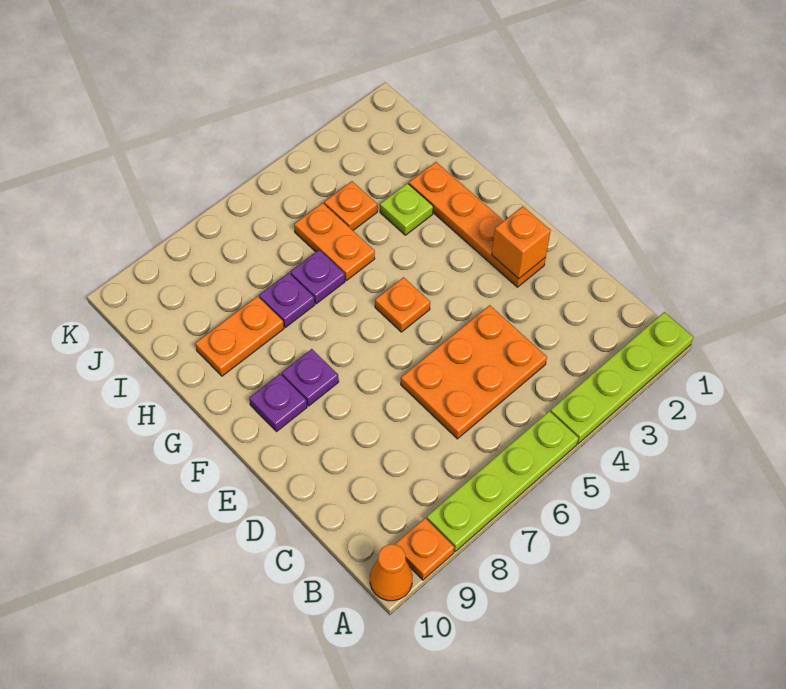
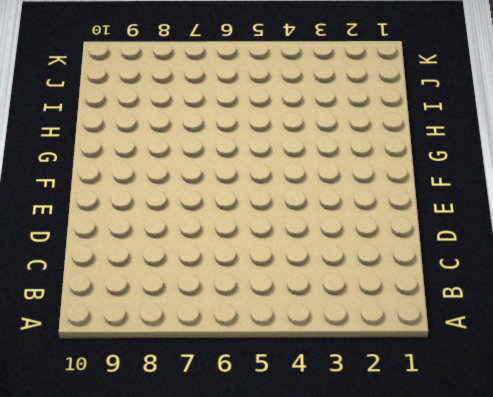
none -> lime plate A1:A4 level 1
none -> lime plate A5:A8 level 1
none -> orange plate A9 level 1

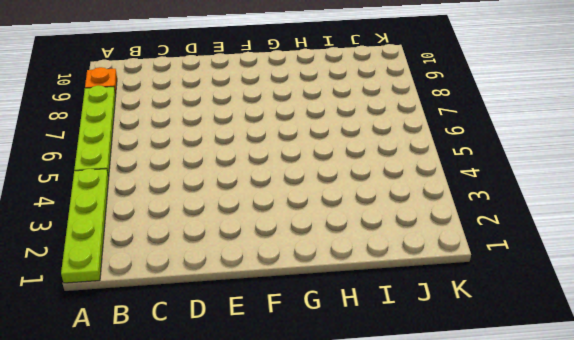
none -> orange cone A10 level 1
none -> orange plate C4:D6 level 1
none -> orange plate E2:H2 level 1

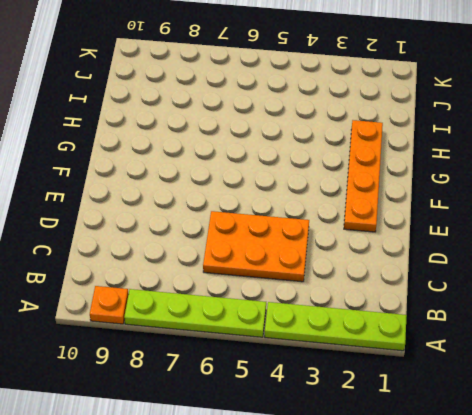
none -> orange cone A10 level 1
none -> orange plate F5 level 1
none -> purple plate F8 level 1

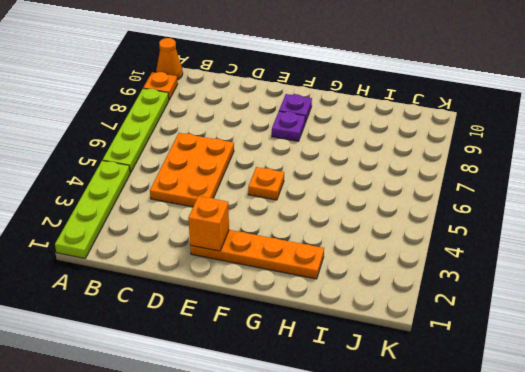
none -> lime plate H3 level 1
none -> orange plate H5:I5 level 1
none -> purple plate H6 level 1

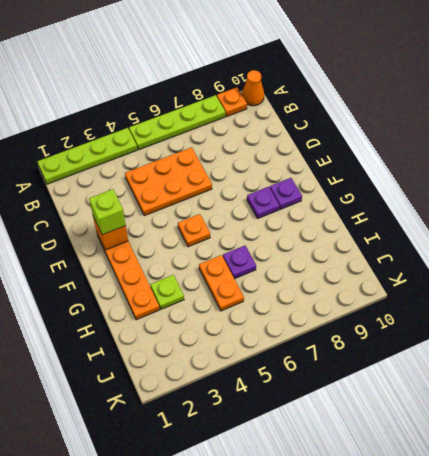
lime brick E2 level 3 -> none
none -> purple plate H7 level 1
none -> orange plate H8:H9 level 1
none -> orange plate I4 level 1

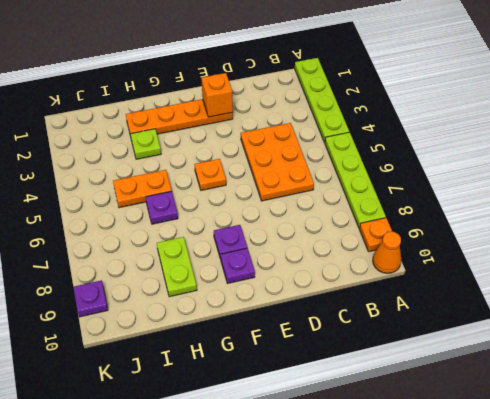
lime plate H8:H9 level 1 -> orange plate H8:H9 level 1
purple plate K9 level 1 -> purple plate H7 level 1
none -> orange plate I4 level 1

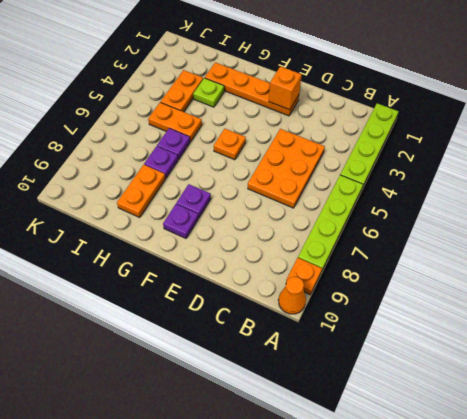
orange plate I3:I4 level 1 -> orange plate I4 level 1

